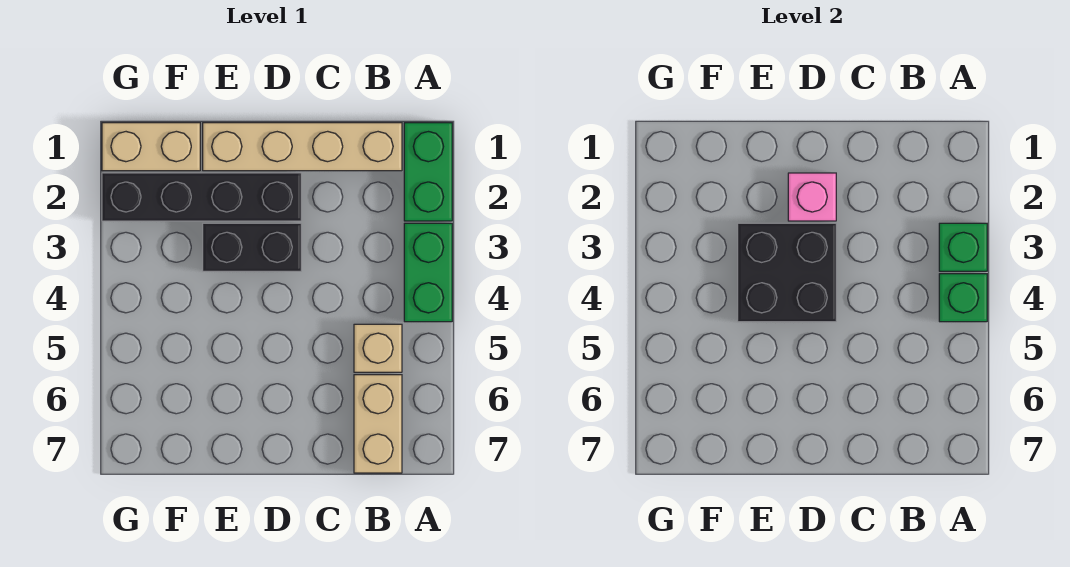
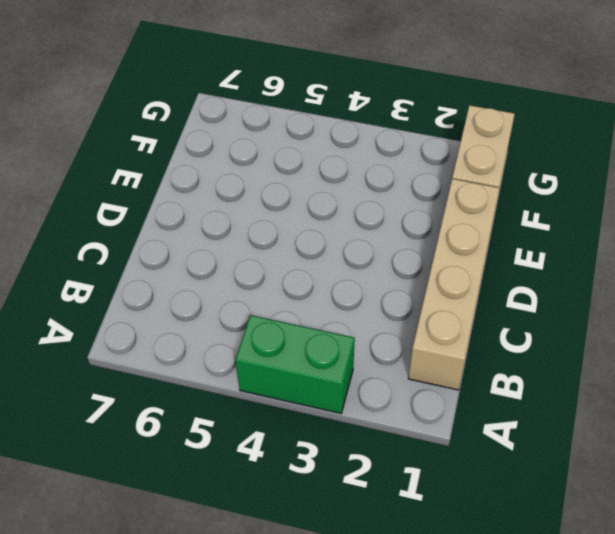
none -> green brick A1:A2 level 1
none -> tan brick B5 level 1
none -> tan brick B6:B7 level 1

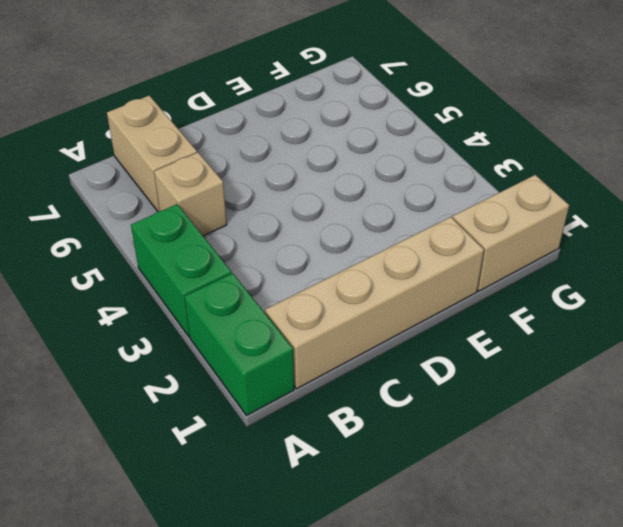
none -> black brick D2:G2 level 1
none -> black brick D3:E3 level 1
none -> green brick A3 level 2

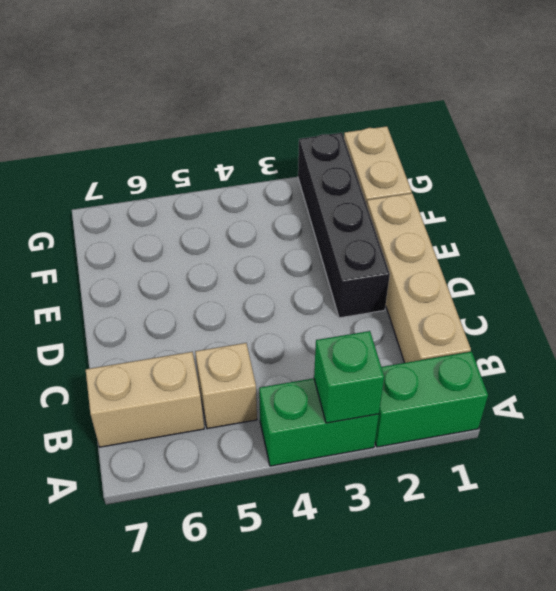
none -> black brick D3:E3 level 1
none -> green brick A4 level 2
none -> pink brick D2 level 2

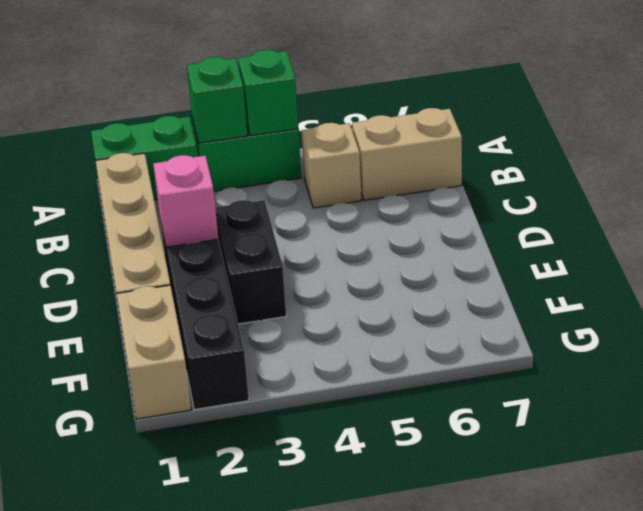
none -> black brick D3:E4 level 2

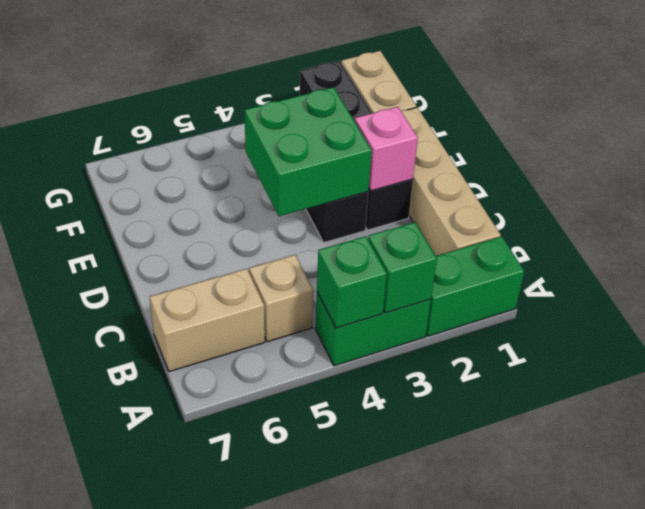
green brick D3:E4 level 2 -> black brick D3:E4 level 2

